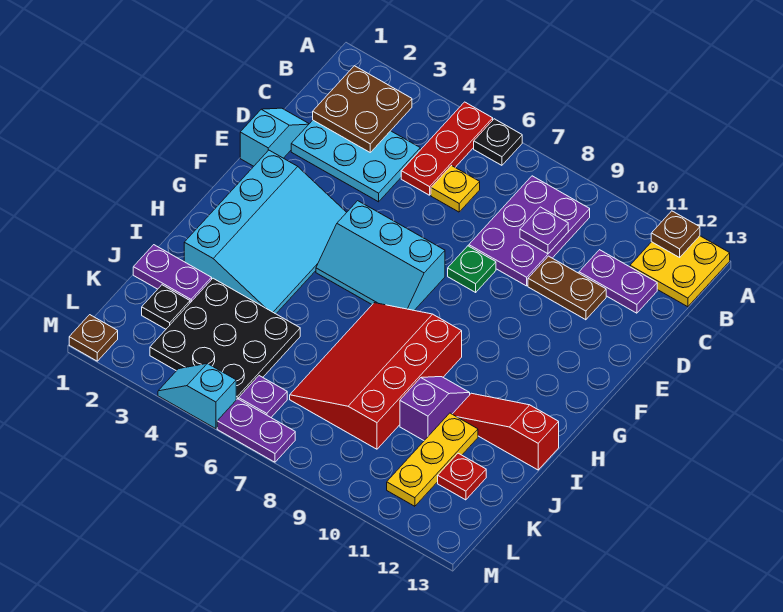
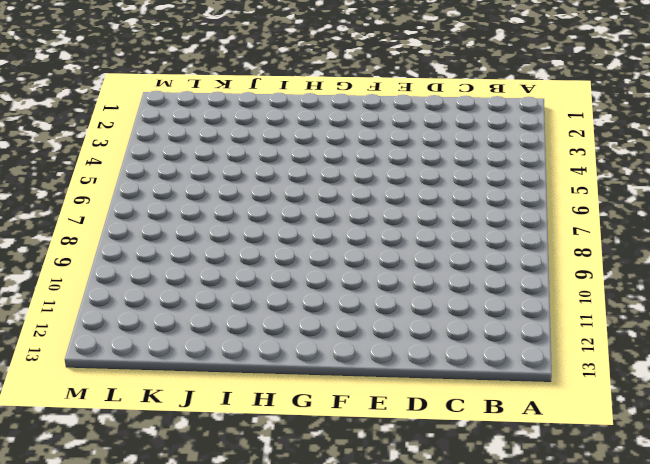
none -> red plate A5:C5 level 1
none -> black plate A6 level 1
none -> yellow plate A12:B13 level 1

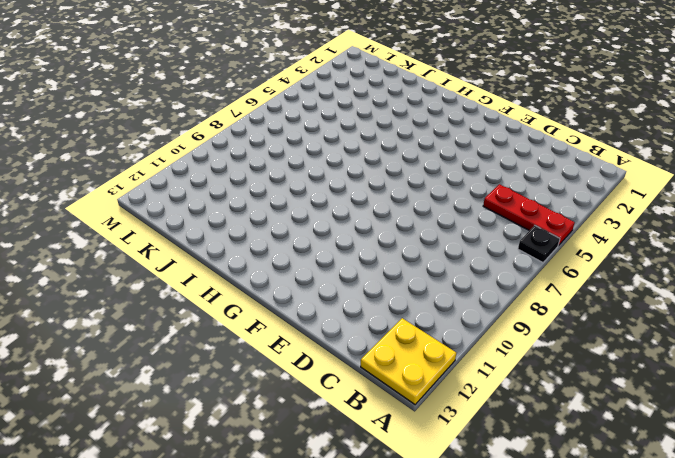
none -> purple plate B8:D9 level 1
none -> cyan plate C2:D4 level 1
none -> yellow plate C6 level 1

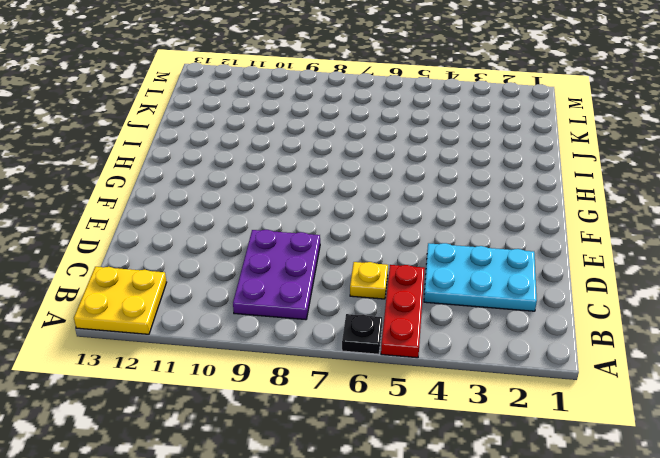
none -> purple plate C11:C12 level 1
none -> cyan slope D1:E1 level 1 top E
none -> brown plate D10:D11 level 1

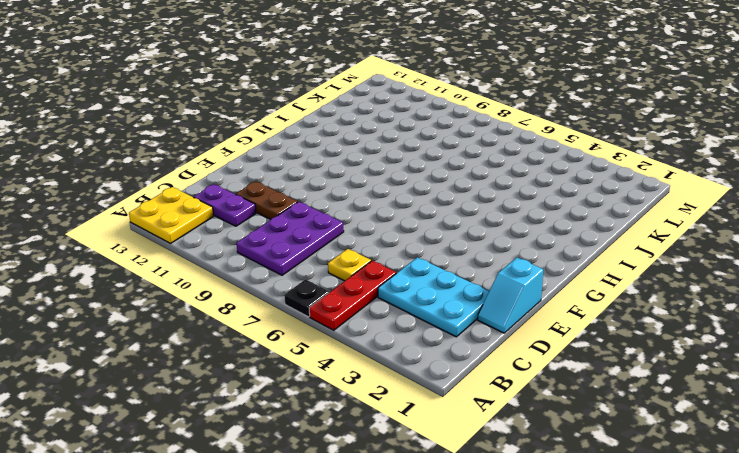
none -> green plate E8 level 1
none -> cyan slope F2:I4 level 1 top 2
none -> cyan slope F5:G7 level 1 top F

